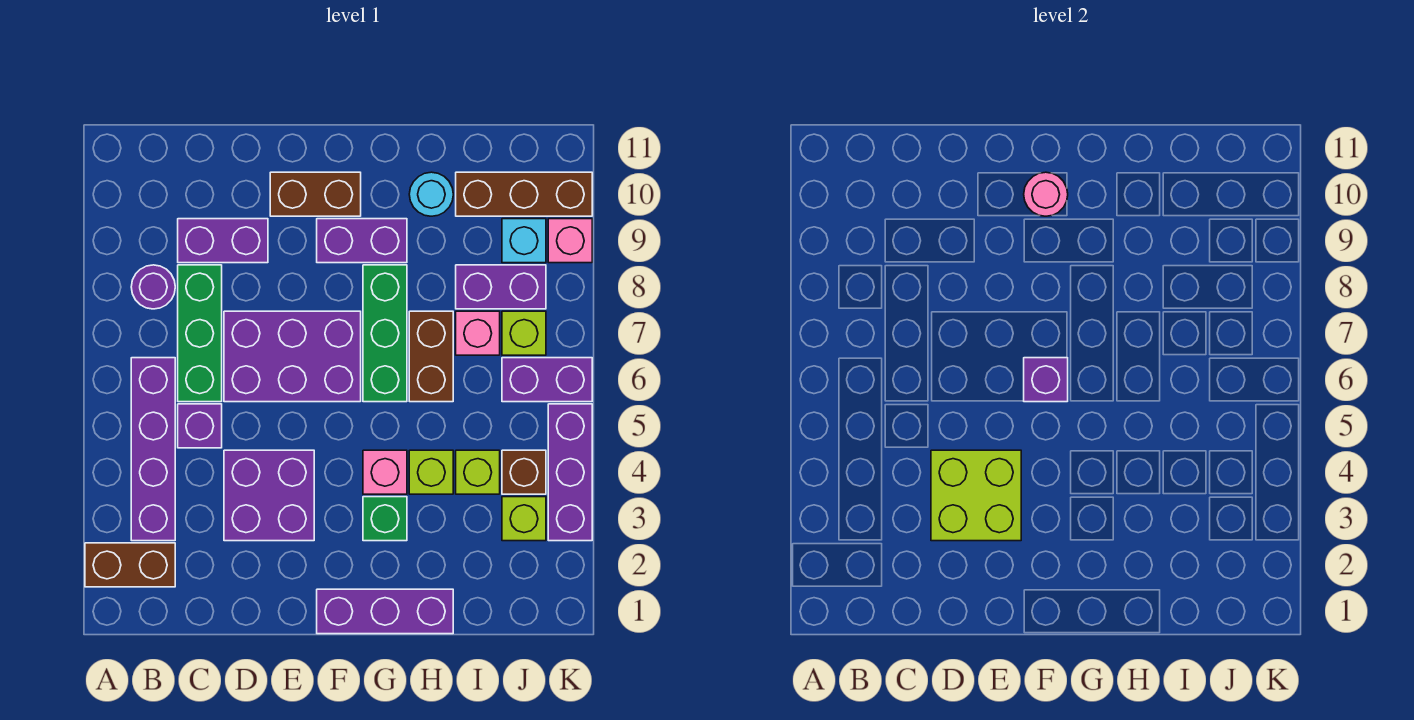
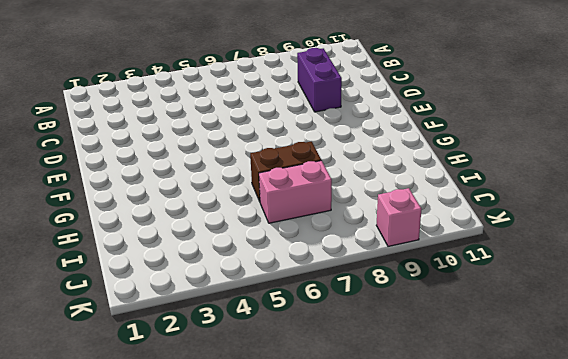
pink brick I6:I7 level 1 -> pink brick I7 level 1
none -> brown brick A2:B2 level 1
none -> purple brick B3:B6 level 1
none -> purple round brick B8 level 1
none -> purple brick C5 level 1

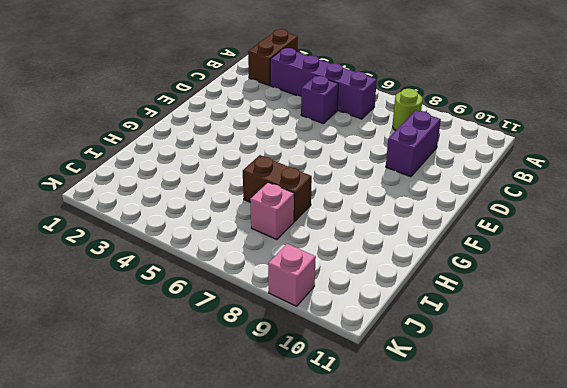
lime round brick B8 level 1 -> purple round brick B8 level 1
none -> green brick C6:C8 level 1
none -> purple brick D3:E4 level 1
none -> purple brick D6:F7 level 1
none -> brown brick E10:F10 level 1

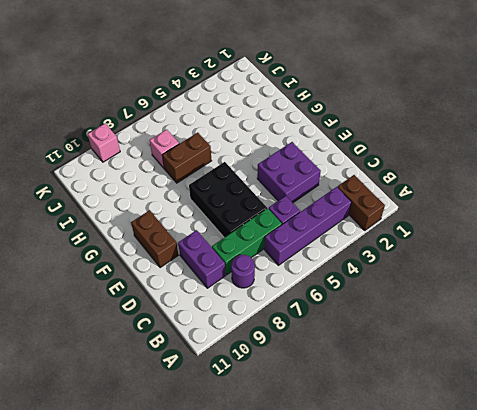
black brick D6:F7 level 1 -> purple brick D6:F7 level 1
none -> purple brick F1:H1 level 1
none -> purple brick F9:G9 level 1
none -> green brick G3 level 1
none -> pink brick G4 level 1

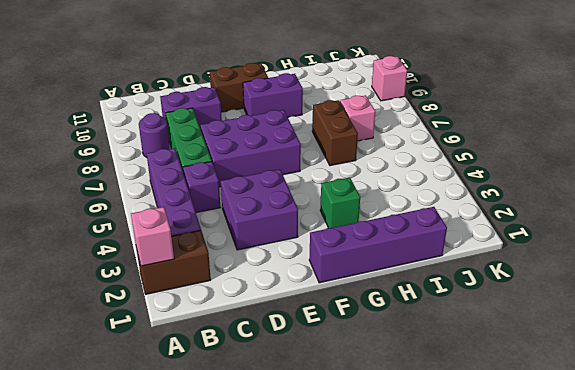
pink brick A2 level 2 -> pink brick G4 level 1
purple brick F1:I1 level 1 -> purple brick F1:H1 level 1
none -> green brick G6:G8 level 1
none -> lime brick H4 level 1
none -> cyan round brick H10 level 1
none -> lime brick I4 level 1

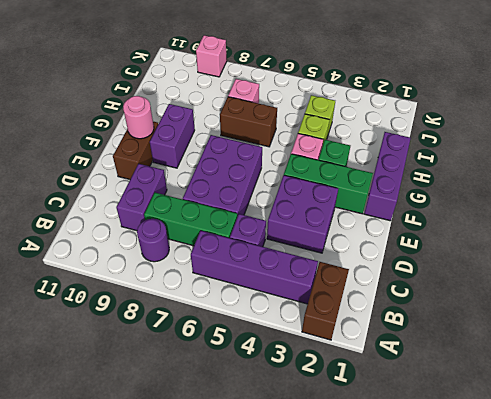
green brick F2:F4 level 1 -> green brick G6:G8 level 1
none -> cyan round brick H10 level 1
none -> purple brick I8:J8 level 1
none -> brown brick I10:K10 level 1
none -> lime brick J3 level 1

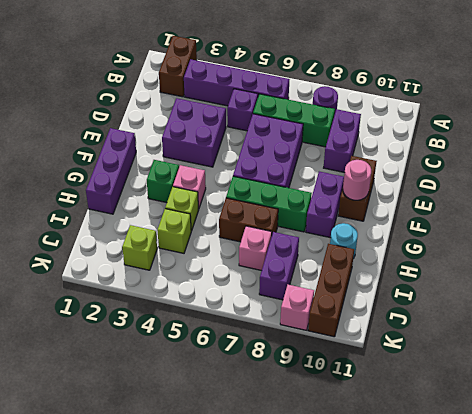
none -> brown brick J4 level 1
none -> purple brick J6:K6 level 1
none -> lime brick J7 level 1
none -> cyan brick J9 level 1

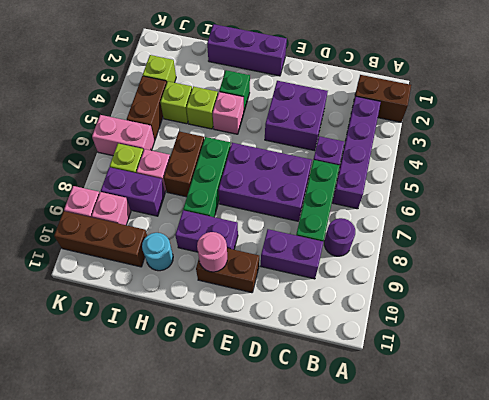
brown brick J4:J5 level 1 -> brown brick J4 level 1
pink brick J6:K6 level 1 -> purple brick J6:K6 level 1
pink brick J9 level 1 -> cyan brick J9 level 1
none -> purple brick K3:K5 level 1
none -> lime brick D3:E4 level 2
none -> purple brick F6 level 2

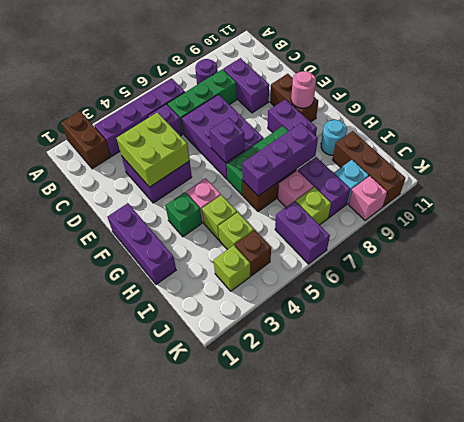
purple brick H6:H8 level 2 -> purple brick K3:K5 level 1

